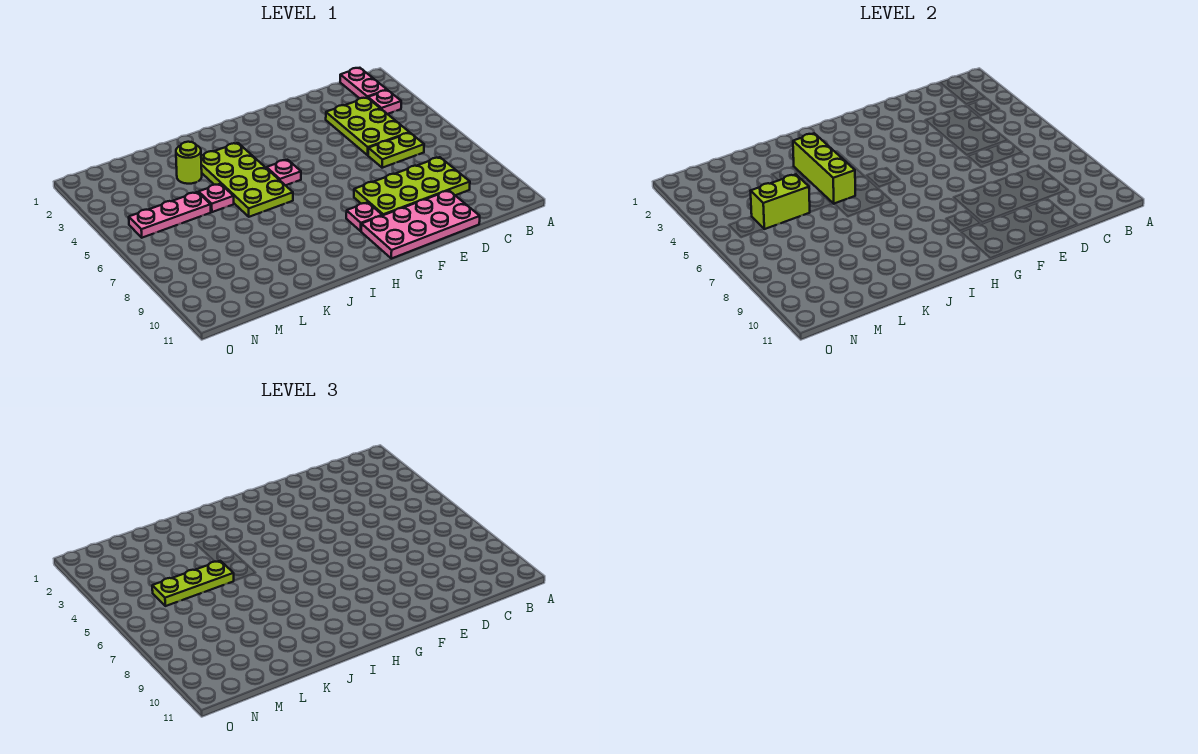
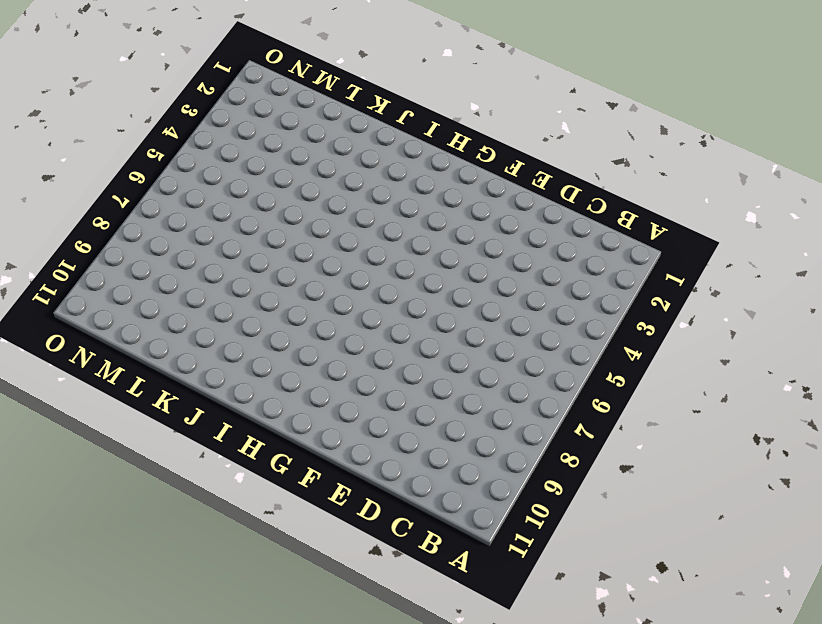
none -> pink plate B1:B2 level 1
none -> pink plate B3 level 1
none -> lime plate C3:D5 level 1

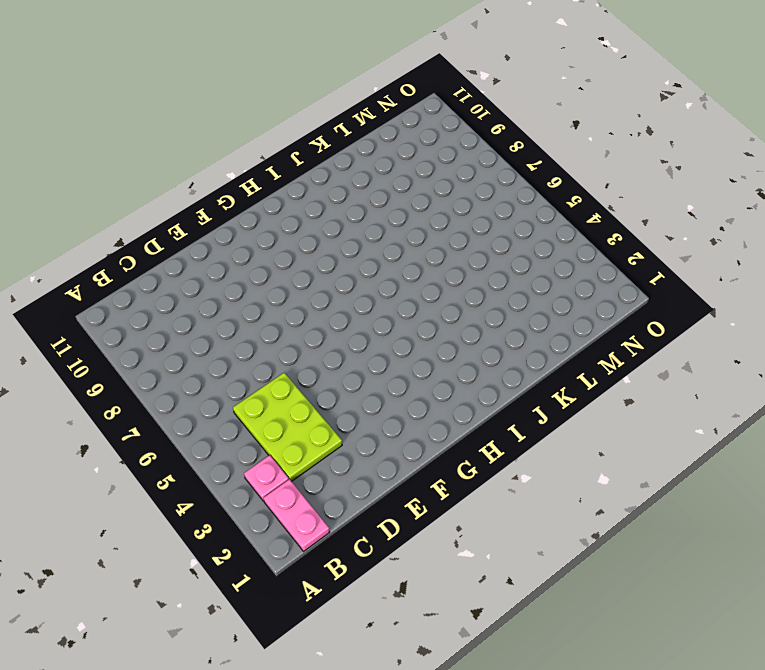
none -> lime plate C6:D6 level 1
none -> lime plate C8:F9 level 1
none -> pink plate D10:G11 level 1

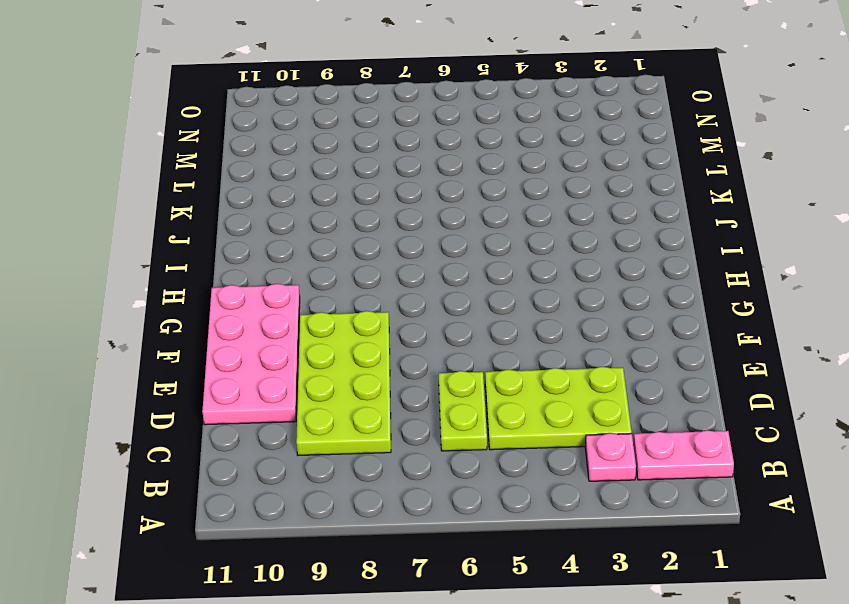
none -> pink plate G9 level 1
none -> pink plate H5 level 1
none -> lime plate I3:J6 level 1

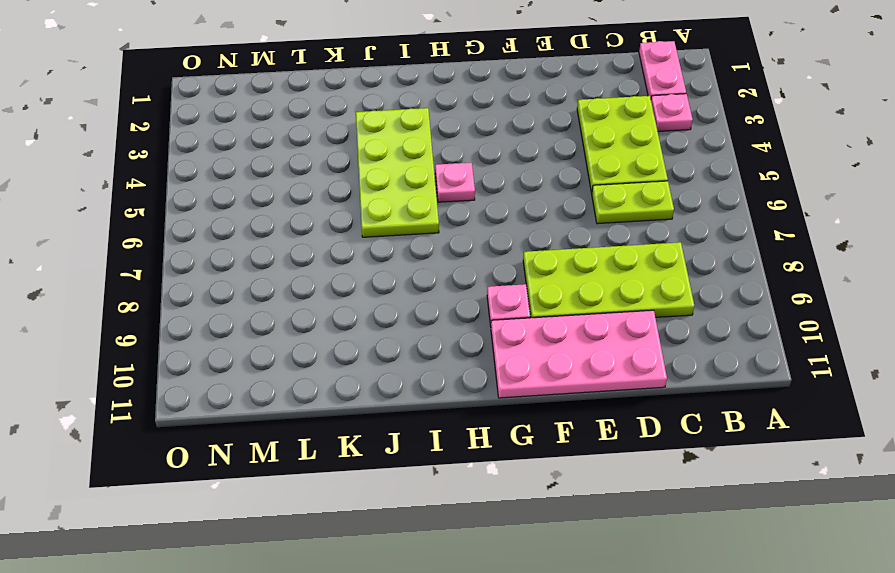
none -> lime round brick K3 level 1
none -> pink plate K5 level 1
none -> pink plate L5:N5 level 1

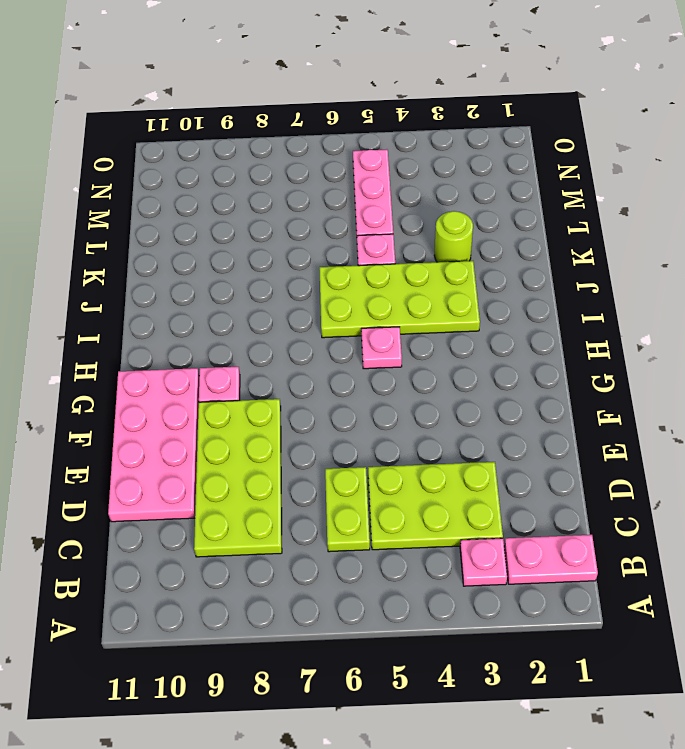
none -> lime brick J3:J5 level 2
none -> lime brick L5:M5 level 2
none -> lime plate K5:M5 level 3

